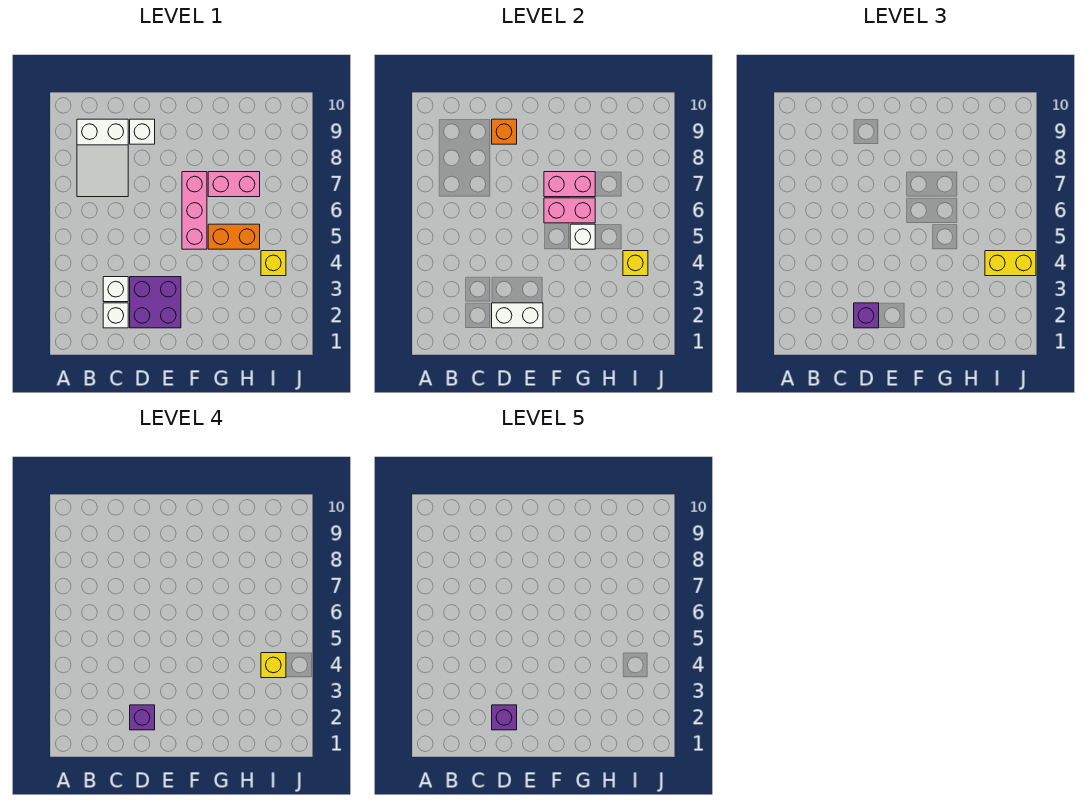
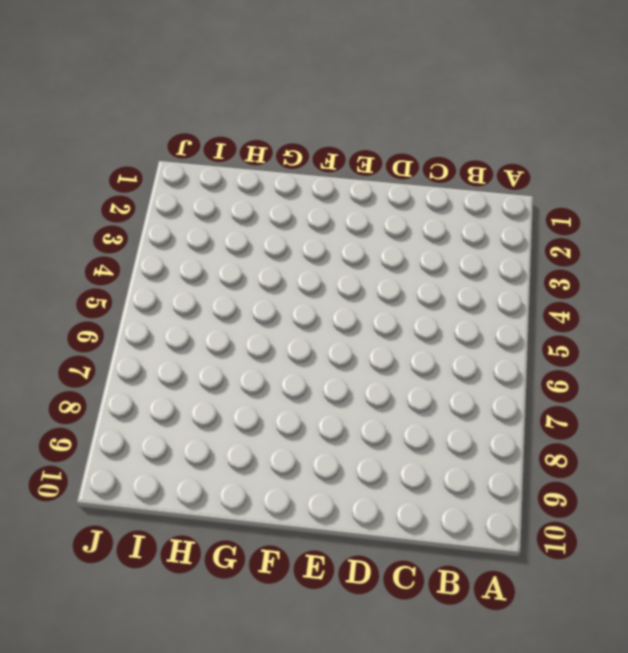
none -> white slope B7:C9 level 1 top 9
none -> white brick C2 level 1
none -> white brick C3 level 1

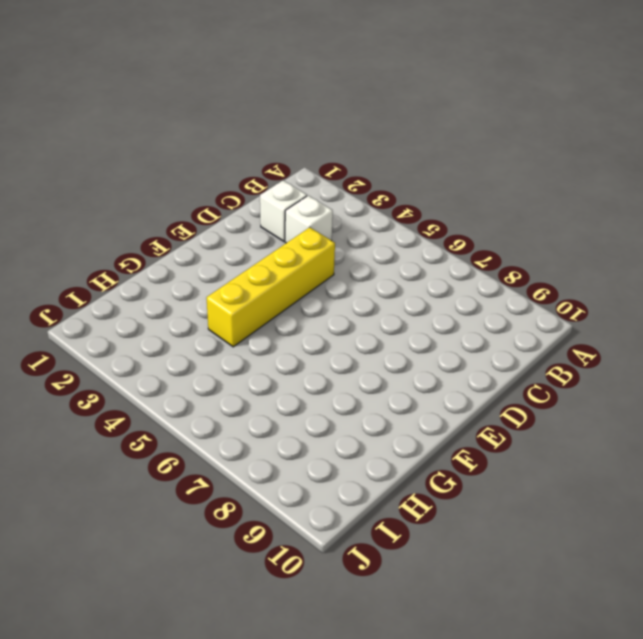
yellow brick D4:G4 level 1 -> none
none -> white slope B7:C9 level 1 top 9
none -> purple brick D2:E3 level 1
none -> white brick D9 level 1

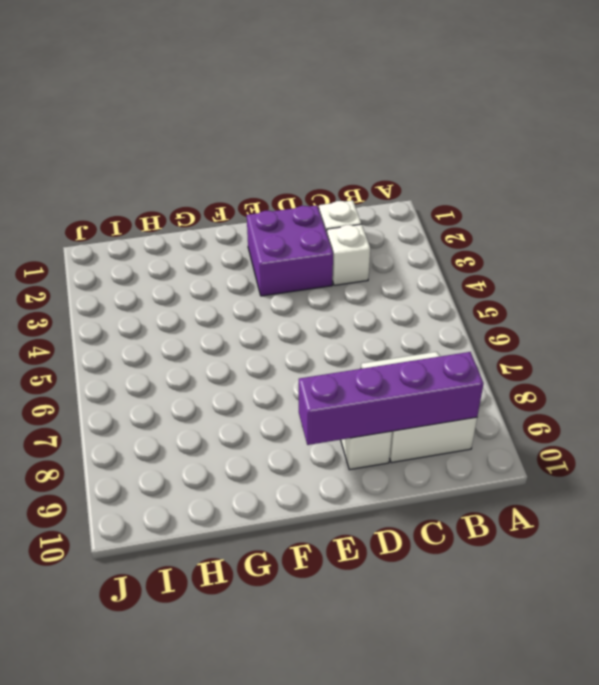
purple brick B9:E9 level 2 -> orange brick D9 level 2
none -> pink brick F5:F7 level 1
none -> orange brick G5:H5 level 1
none -> pink brick G7:H7 level 1

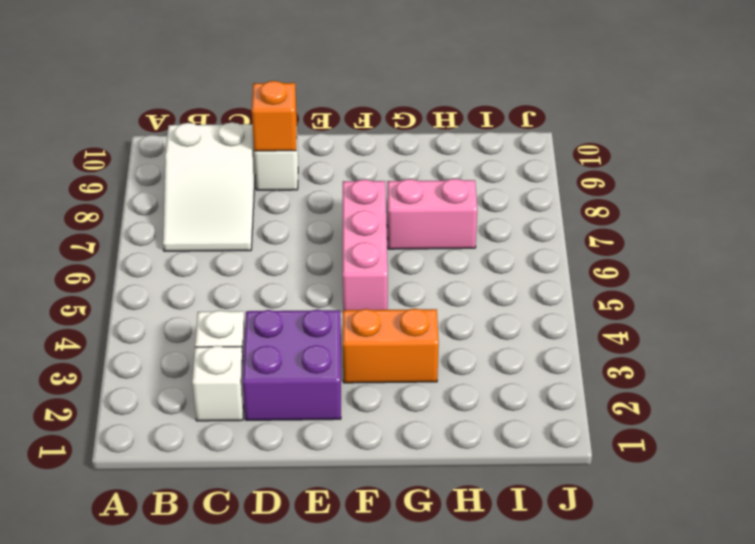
orange brick F3:G3 level 1 -> orange brick G5:H5 level 1
none -> yellow brick I4 level 1
none -> white brick D2:E2 level 2
none -> pink brick F6:G6 level 2

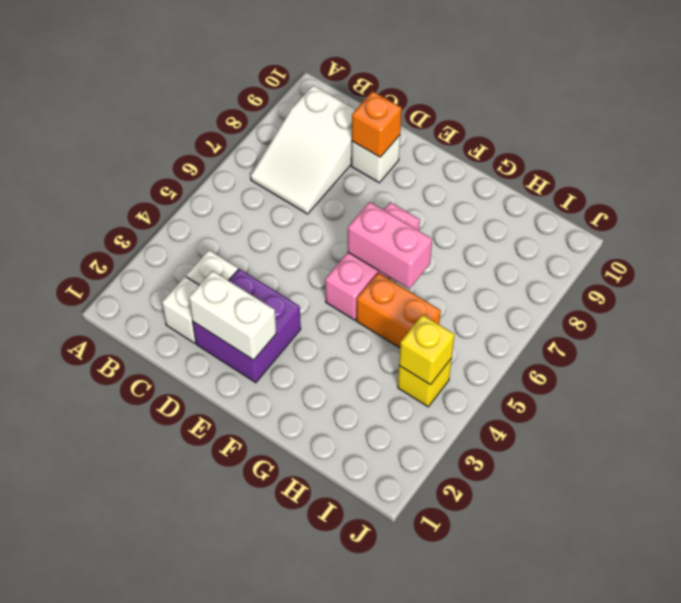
none -> pink brick G7:H7 level 1
none -> pink brick F7:G7 level 2
none -> white brick G5 level 2

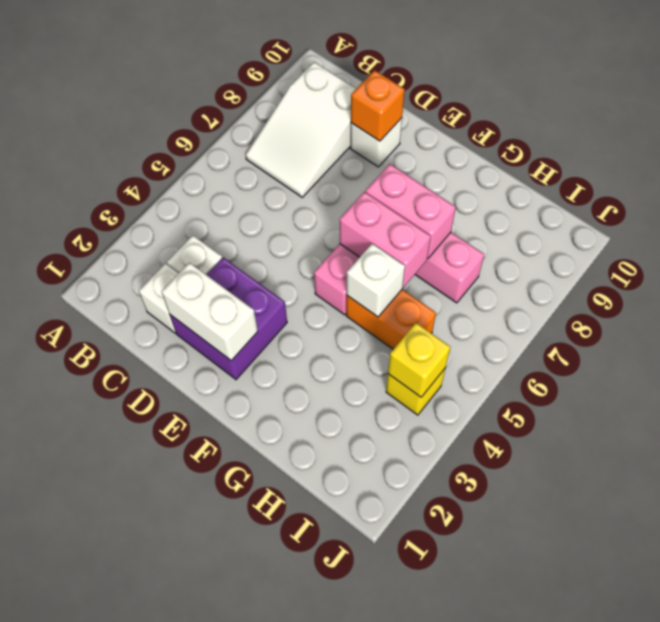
none -> purple brick D2 level 3
none -> yellow brick I4:J4 level 3
none -> purple brick D2 level 4

